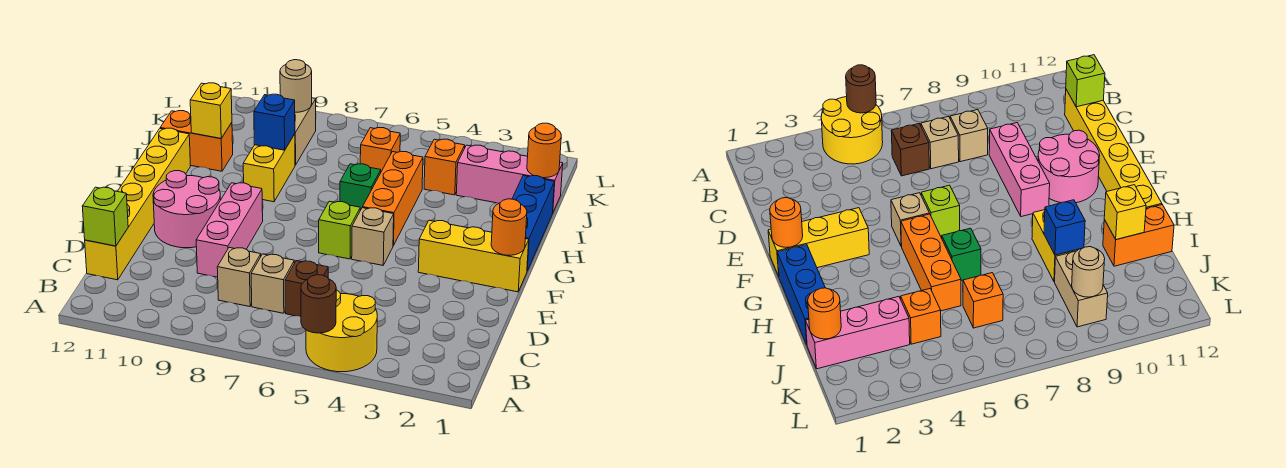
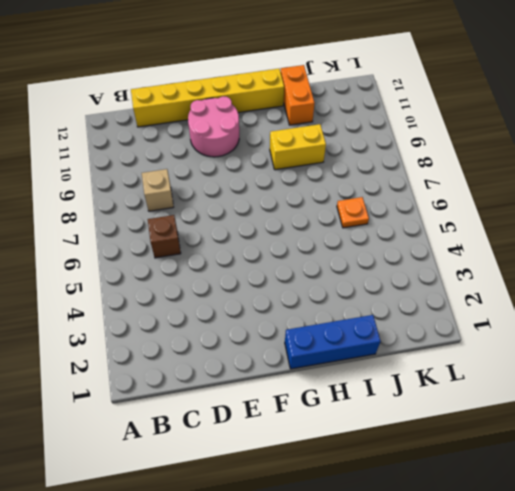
orange plate J6 level 1 -> orange brick J6 level 1
none -> yellow round brick A4:B5 level 1
none -> tan brick C7 level 1
none -> pink brick D9:F9 level 1

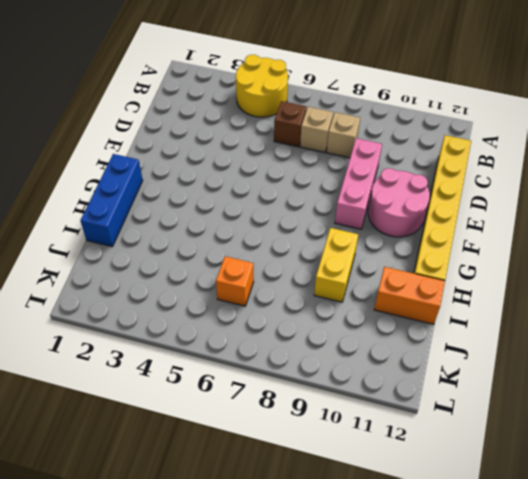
none -> yellow brick F1:F3 level 1
none -> tan brick F5 level 1
none -> lime brick F6 level 1

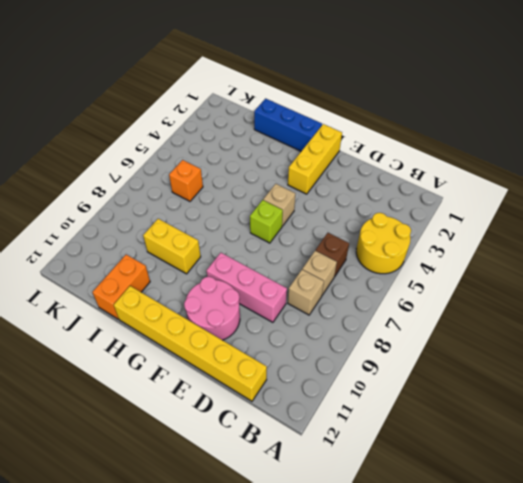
none -> orange brick G5:I5 level 1
none -> green brick H6 level 1
none -> pink brick J1:J3 level 1

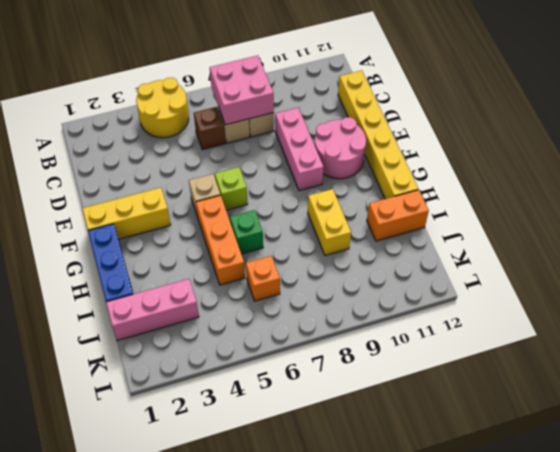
pink brick B7:C8 level 2 -> none
none -> orange brick J4 level 1
none -> tan brick J9:K9 level 1
none -> brown round brick A5 level 2

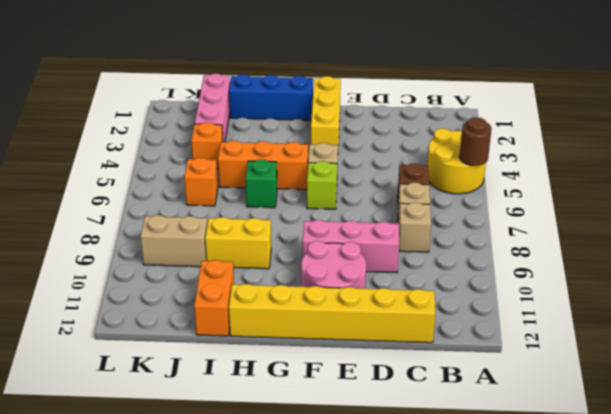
none -> lime brick C12 level 2
none -> orange round brick F1 level 2
none -> blue brick I9 level 2

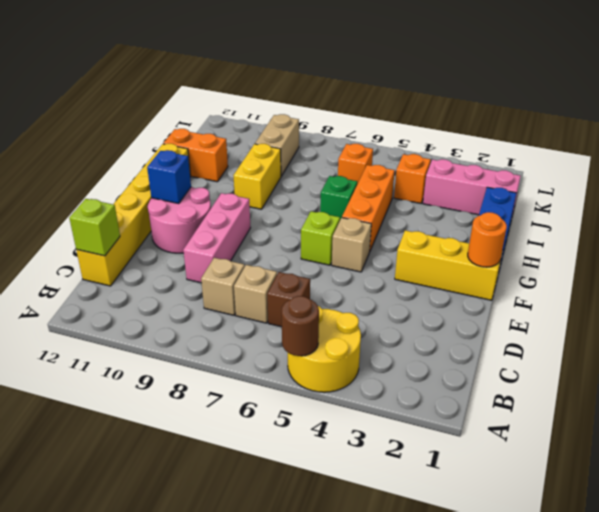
blue brick F11 level 2 -> blue brick I9 level 2
none -> yellow brick I11 level 2
none -> orange round brick J1 level 2
none -> tan round brick K9 level 2

